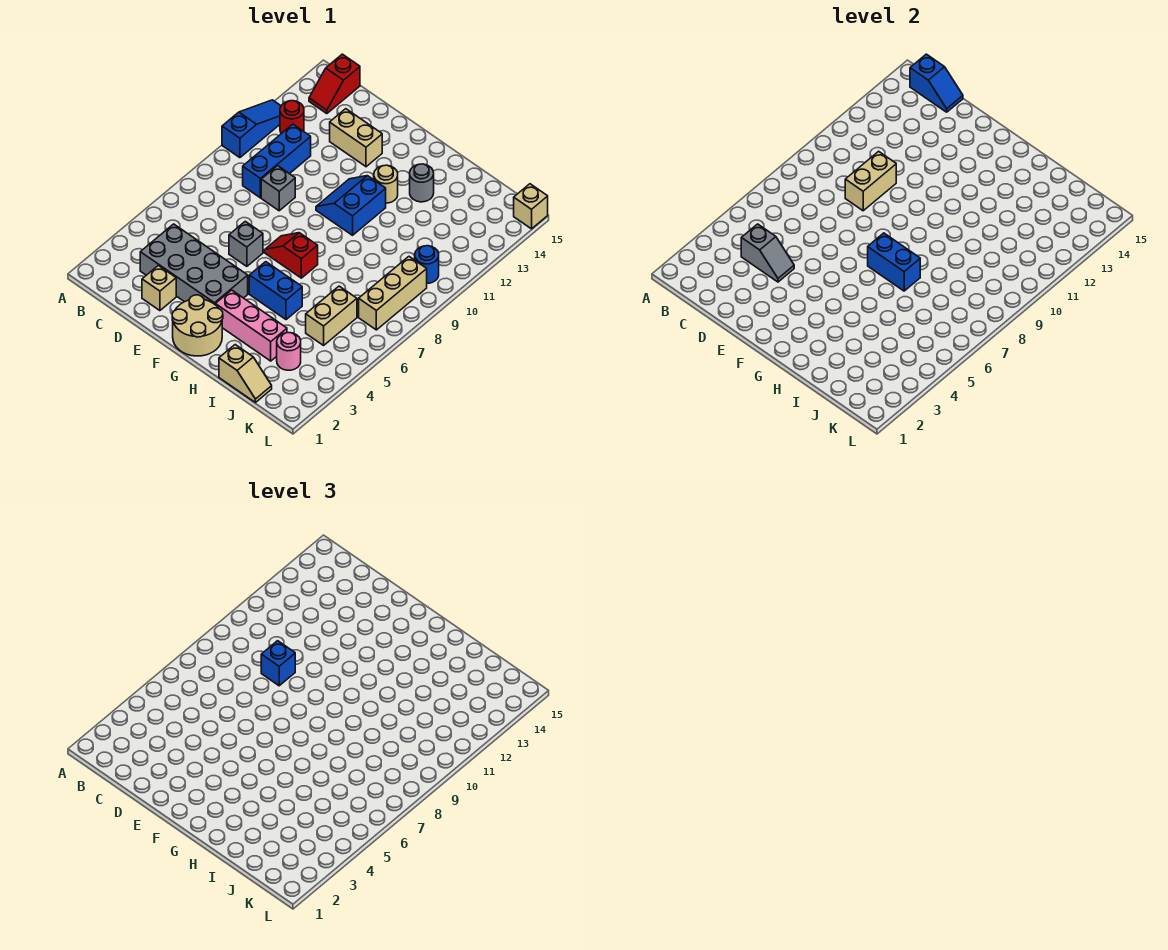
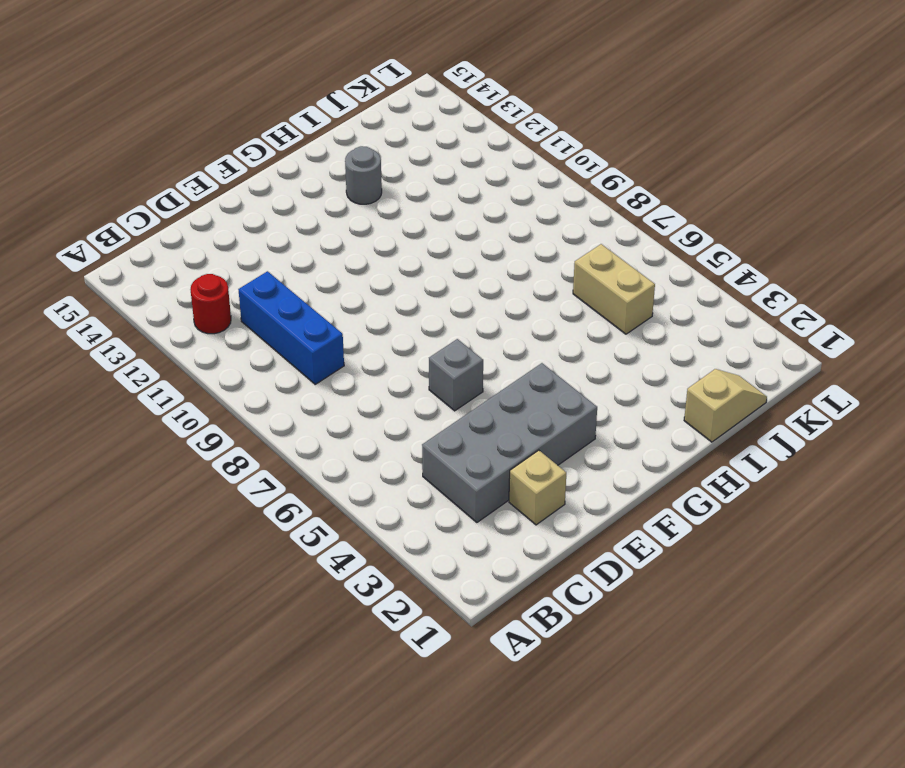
none -> blue slope A10:A12 level 1 top 10
none -> red slope B14:B15 level 1 top 15
none -> grey brick D9 level 1

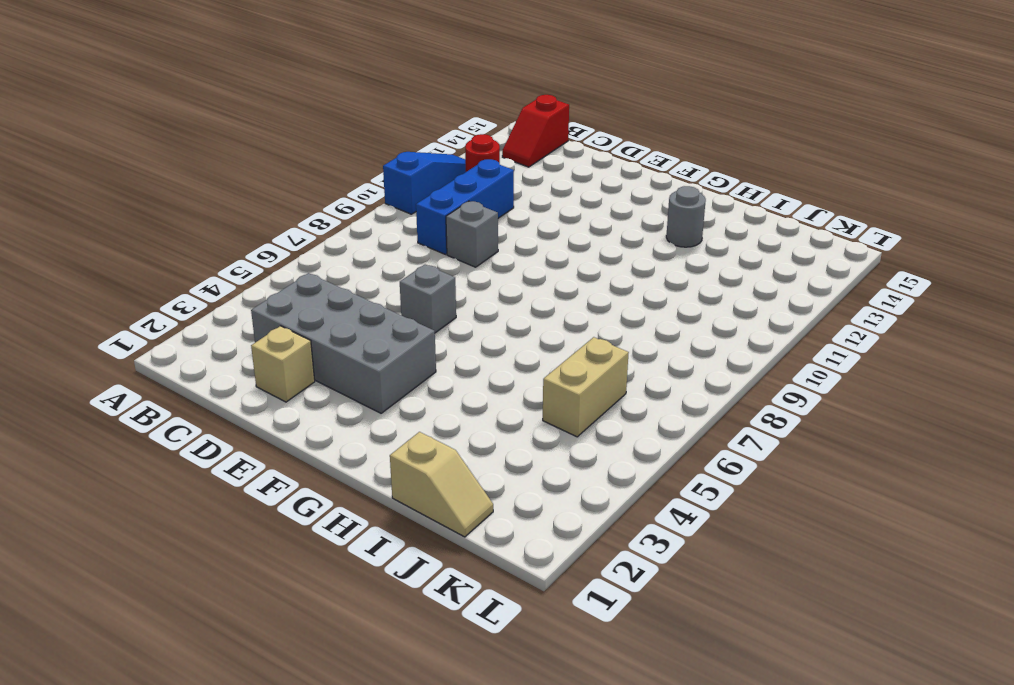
none -> tan brick D13:E13 level 1
none -> tan round brick F1:G2 level 1
none -> red slope F7:G7 level 1 top G

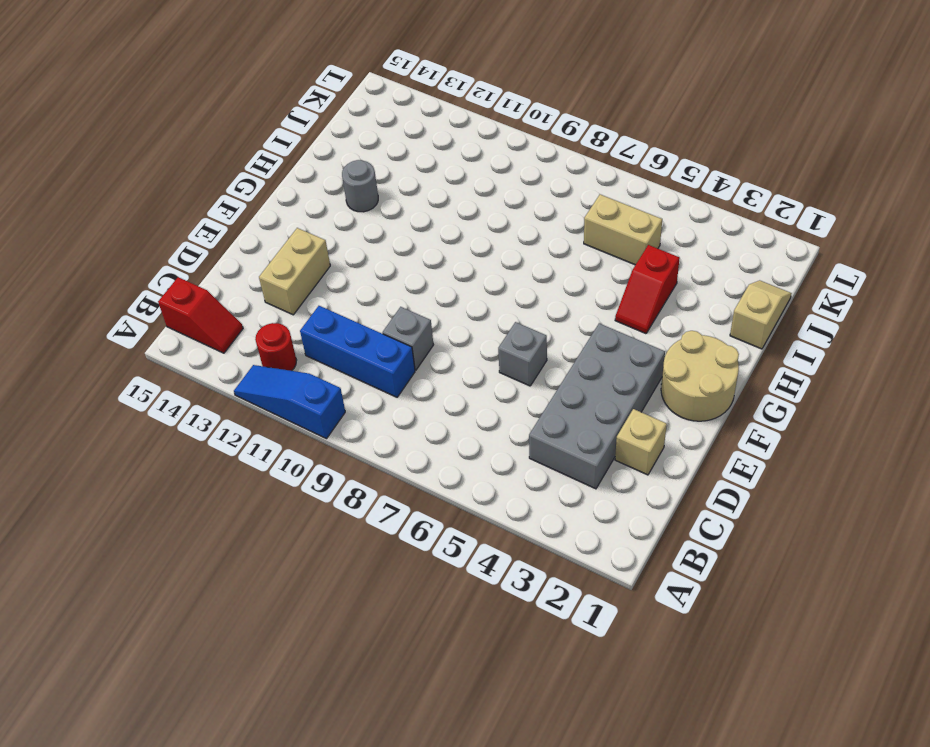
red slope H4:I4 level 1 top I -> red slope F7:G7 level 1 top G
none -> blue slope F10:G11 level 1 top G
none -> pink brick G3:I3 level 1
none -> blue brick G5:H5 level 1

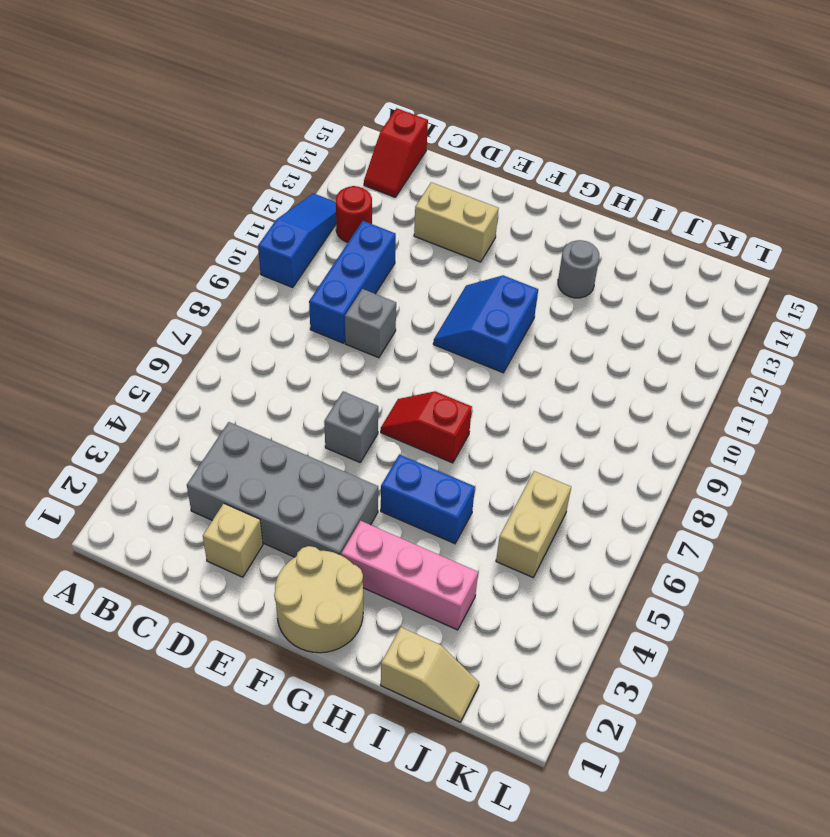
none -> tan round brick G12 level 1
none -> pink round brick J3 level 1
none -> tan brick K7:K9 level 1

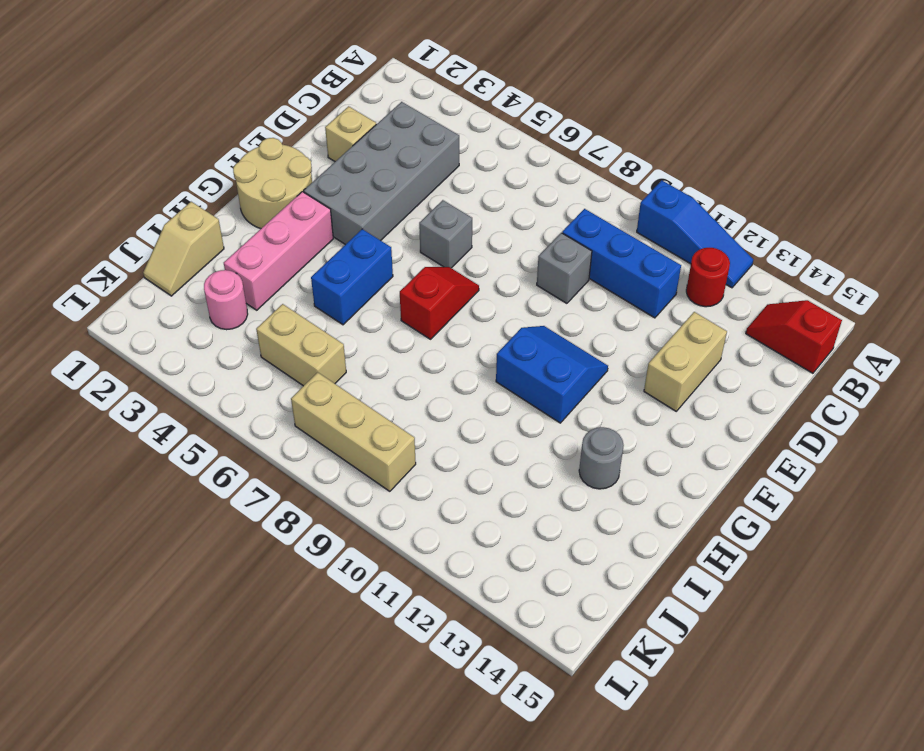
none -> tan round brick G12 level 1
none -> blue round brick K10 level 1
none -> tan brick L15 level 1

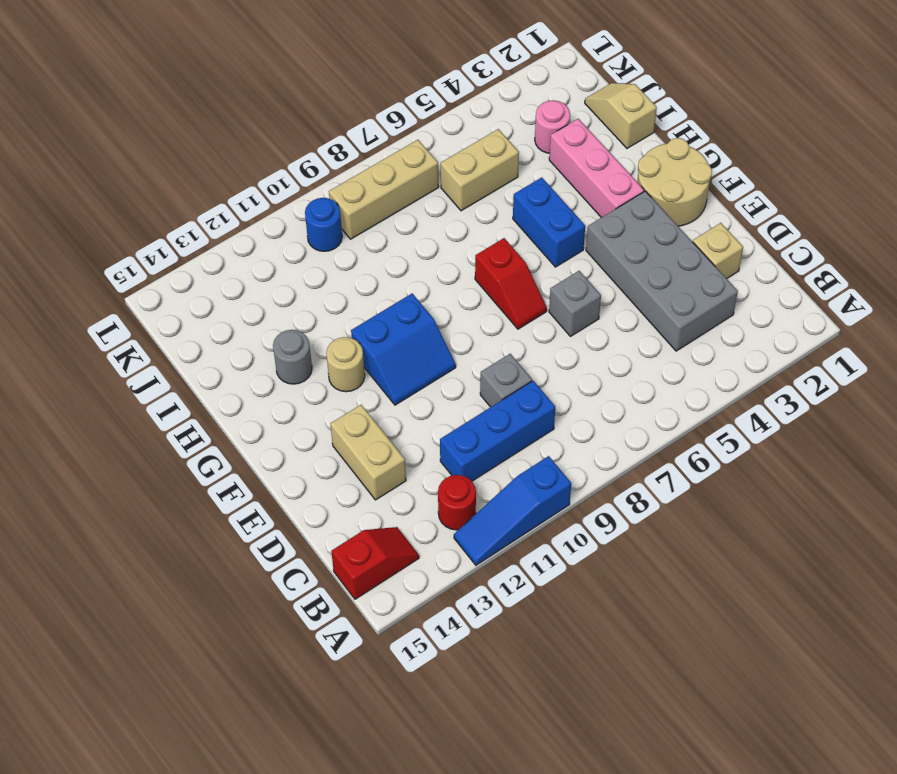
none -> tan brick L15 level 1
none -> blue slope B15:C15 level 2 top B
none -> grey slope C4:D4 level 2 top C

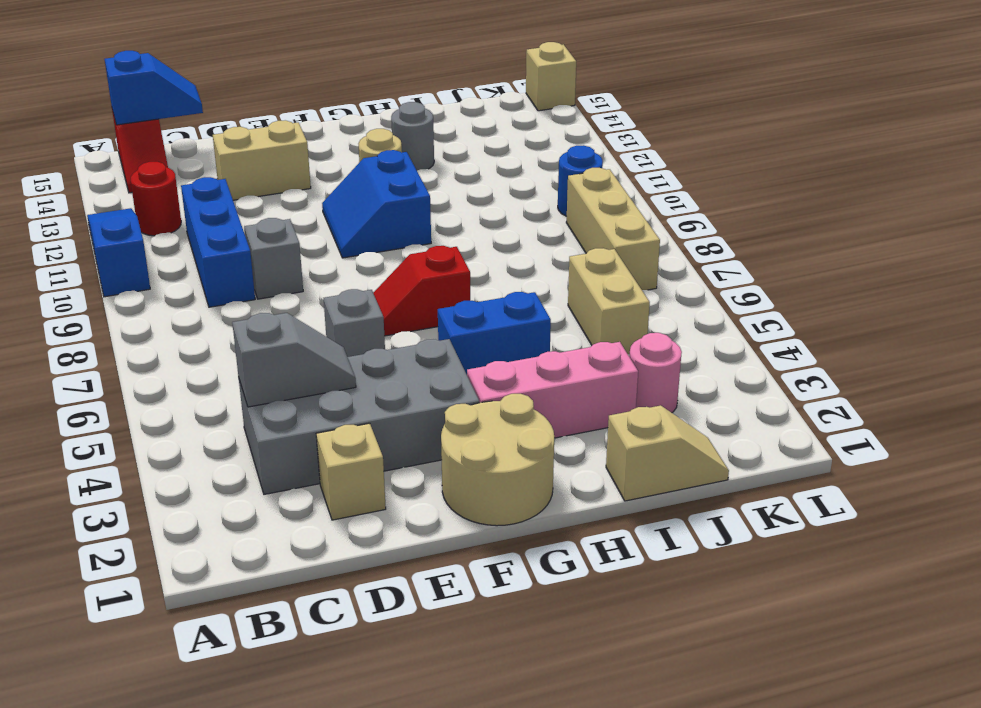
none -> tan brick D9:D10 level 2
none -> blue brick G7:H7 level 2
none -> blue brick D9 level 3

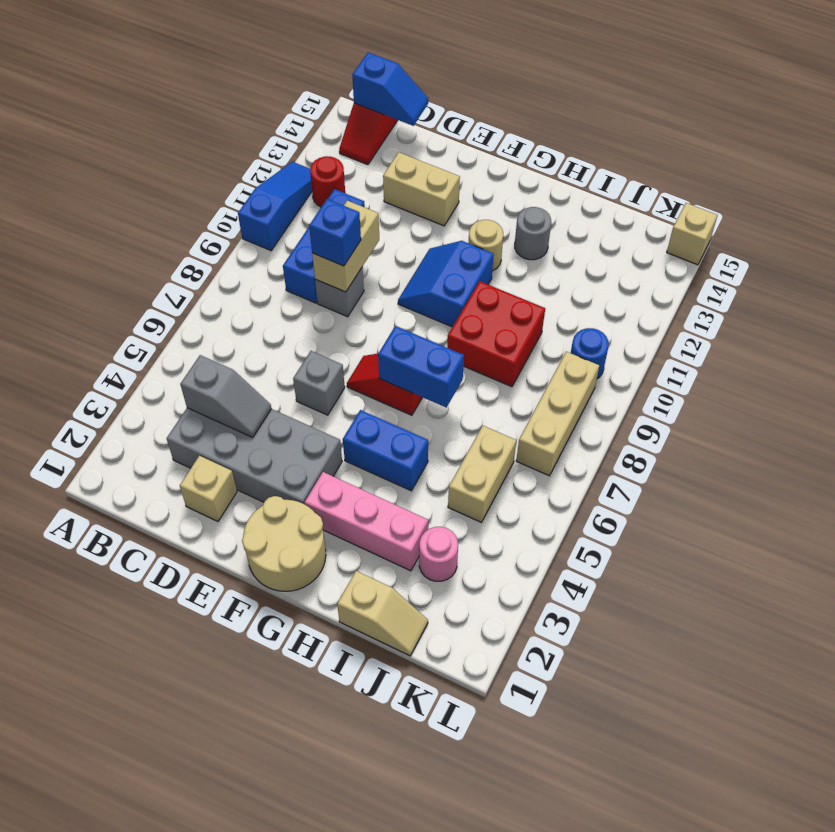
red brick H9:I10 level 1 -> none

